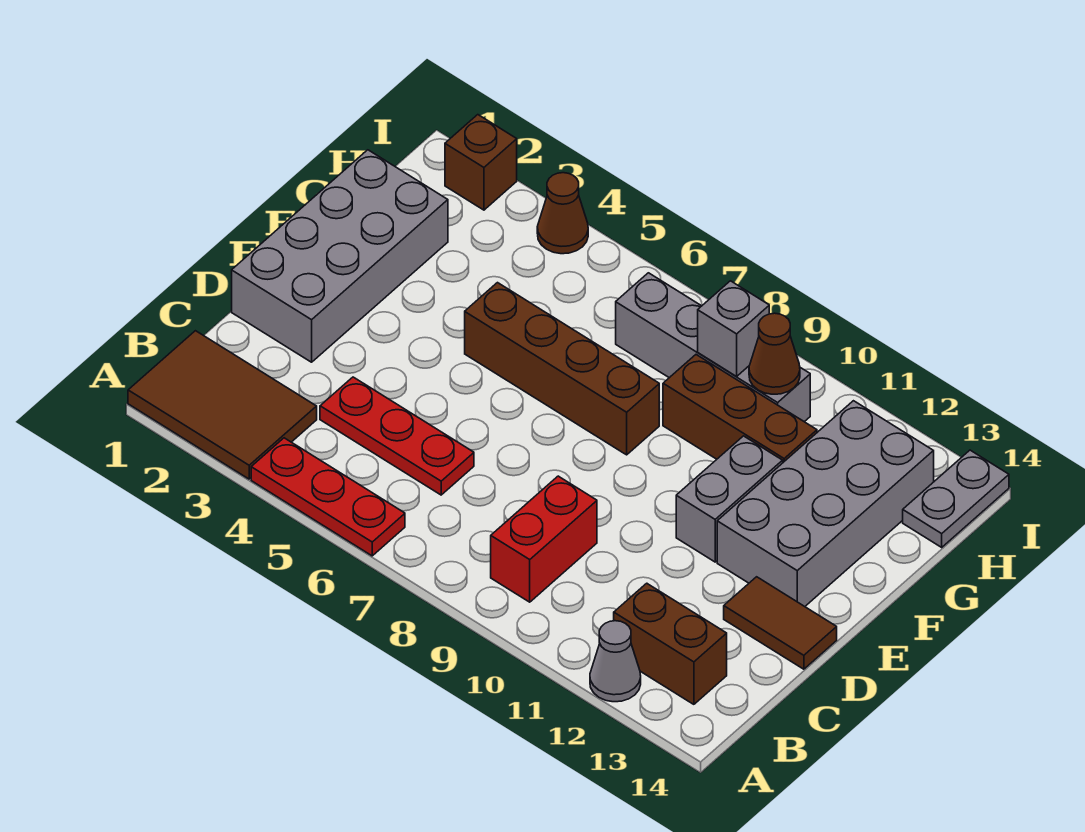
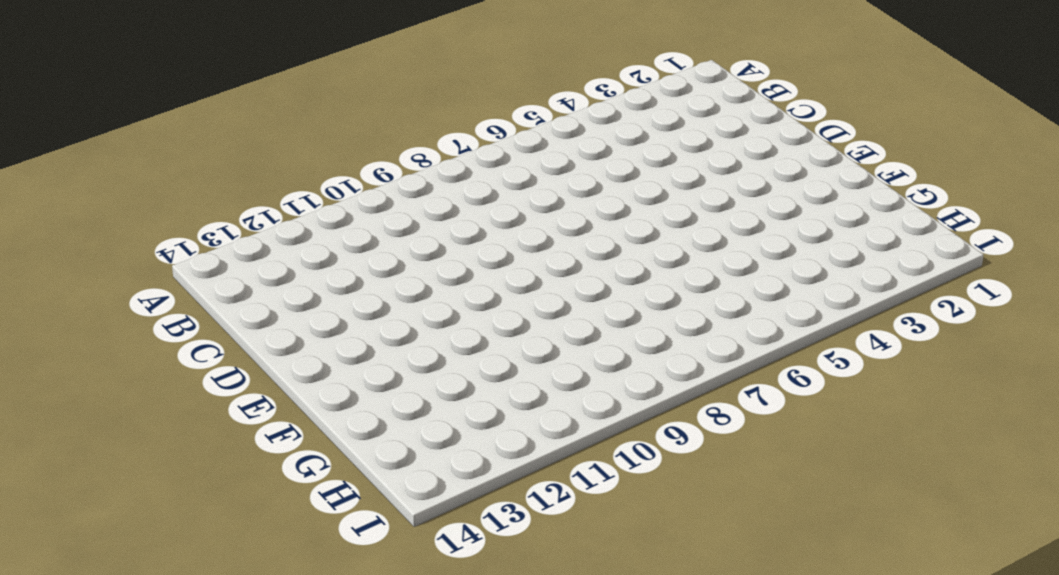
none -> brown tile A1:B3 level 1
none -> red plate A4:A6 level 1
none -> grey cone A12 level 1

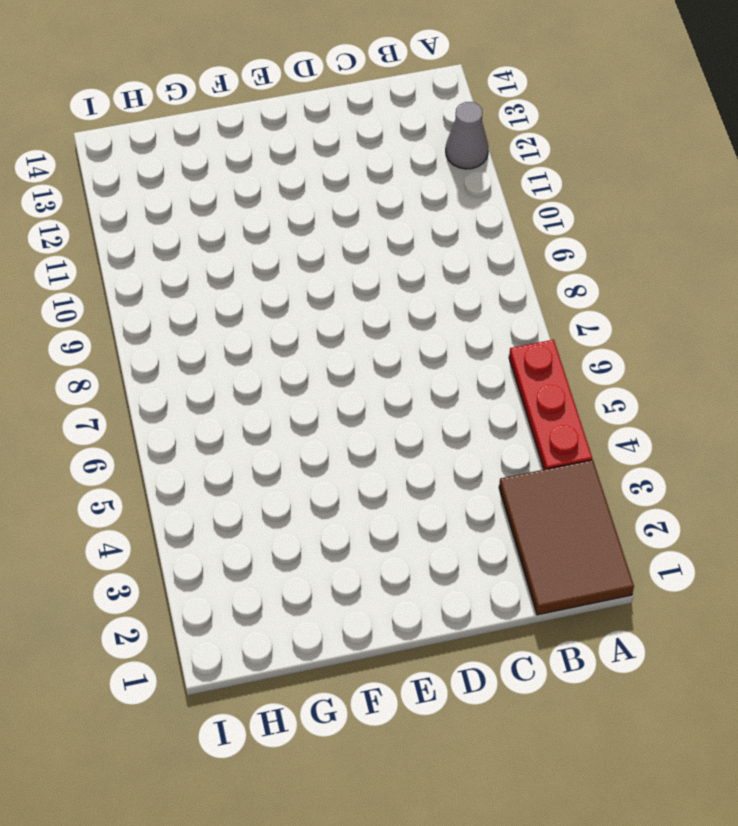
none -> red brick B9:C9 level 1
none -> brown brick B12:B13 level 1
none -> red plate C4:C6 level 1

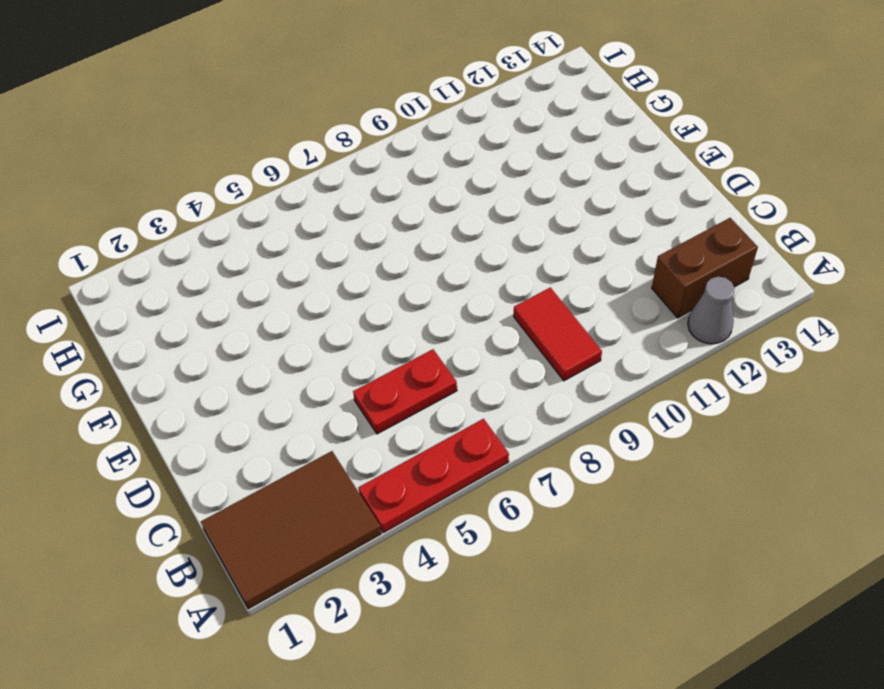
red tile B9:C9 level 1 -> red brick B9:C9 level 1
red plate C5:C6 level 1 -> red plate C4:C6 level 1
none -> grey brick D1:G2 level 1
none -> brown tile D13:D14 level 1
none -> grey brick E11:F11 level 1

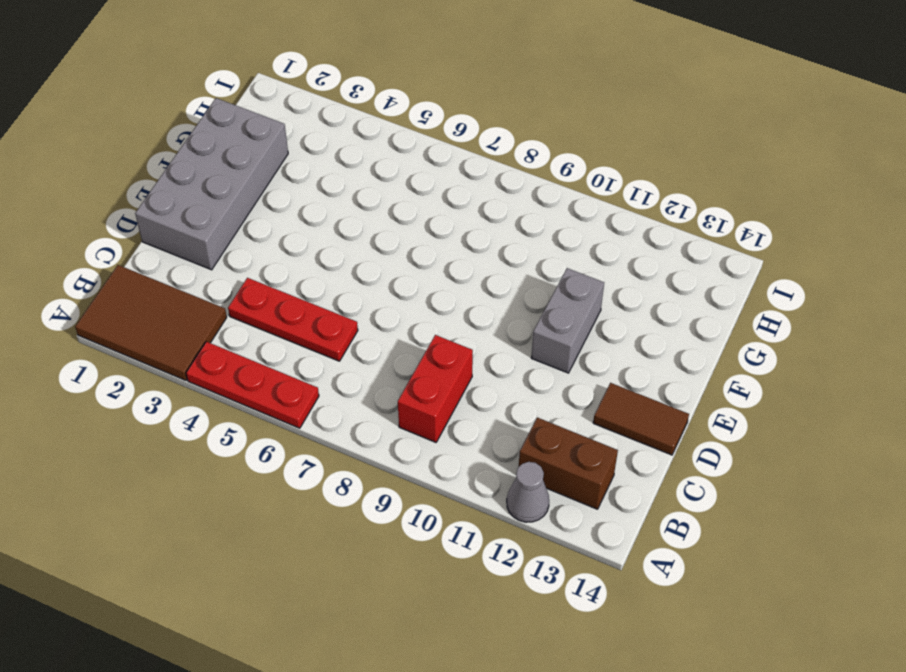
none -> grey brick E12:H13 level 1
none -> brown brick F5:F8 level 1
none -> brown brick G9:G11 level 1

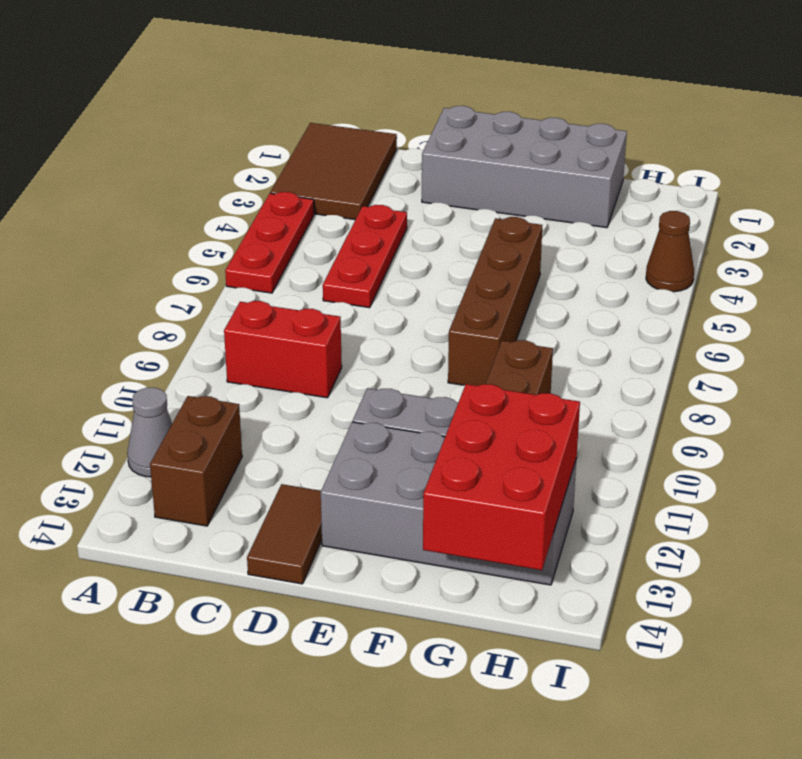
red brick G12:H14 level 2 -> none
none -> grey brick H7:H10 level 1
none -> grey plate H14:I14 level 1
none -> brown brick I2 level 1

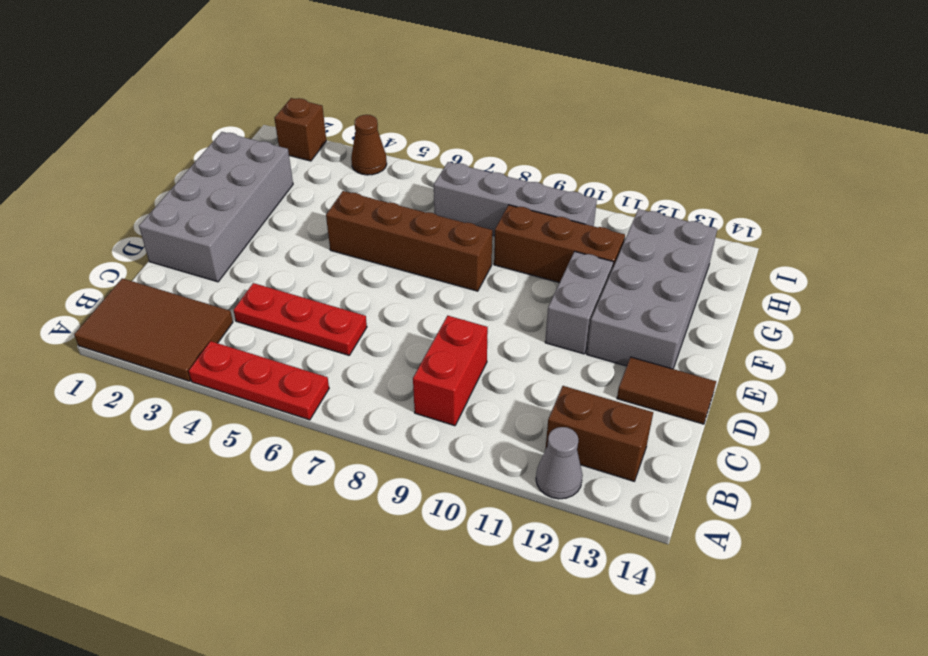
none -> grey plate H14:I14 level 1
none -> grey brick H9 level 2
none -> brown cone H10 level 2

